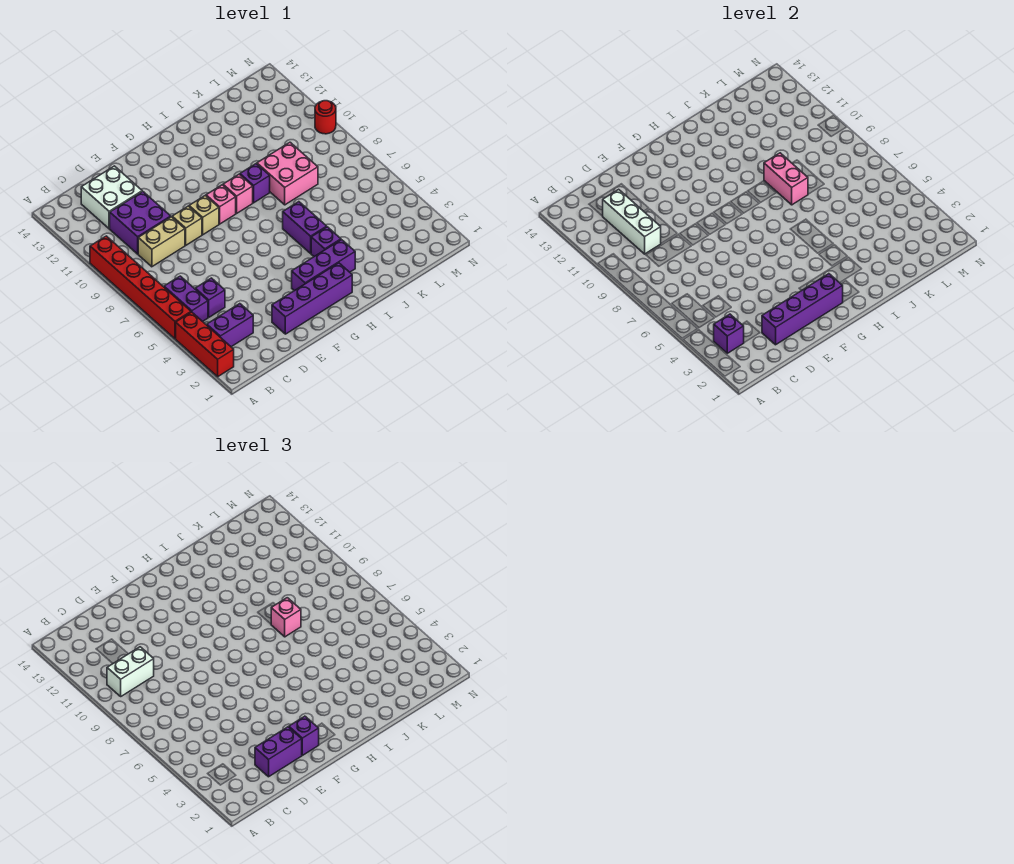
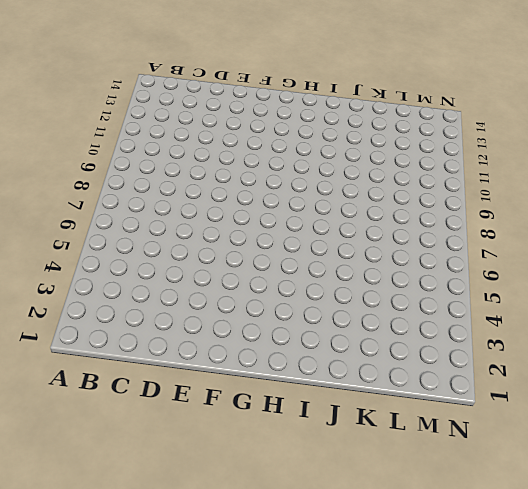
none -> red brick A2:A4 level 1
none -> red brick A5:A10 level 1
none -> purple brick B3:C3 level 1

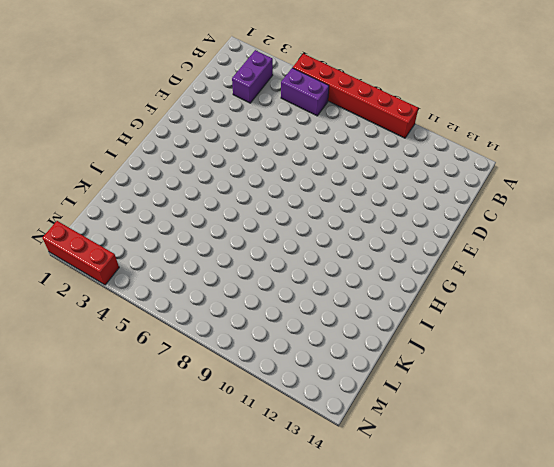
red brick N1:N3 level 1 -> red brick A2:A4 level 1
none -> purple brick C5 level 1
none -> tan brick C9:D9 level 1
none -> purple brick C10:D11 level 1

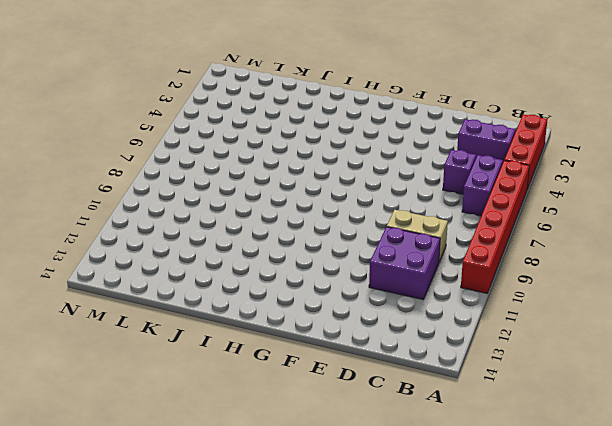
none -> white brick C12:D13 level 1
none -> purple brick E2:H2 level 1
none -> tan brick E9 level 1

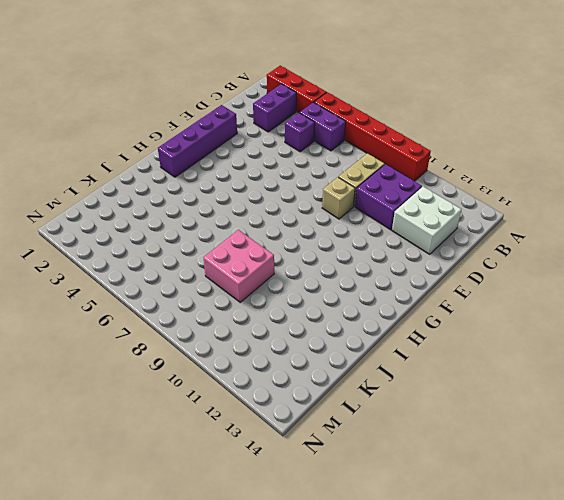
none -> tan brick F9 level 1
none -> purple brick G3:I3 level 1
none -> pink brick G9 level 1

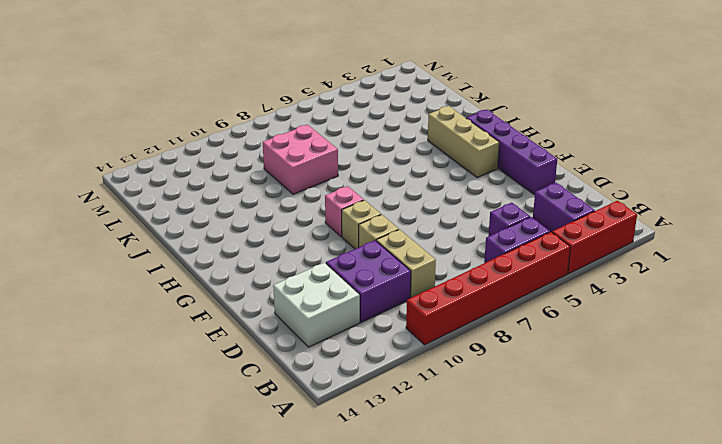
tan brick G3:I3 level 1 -> purple brick G3:I3 level 1
none -> pink brick H9 level 1
none -> purple brick I4 level 1
none -> purple brick I5:I6 level 1

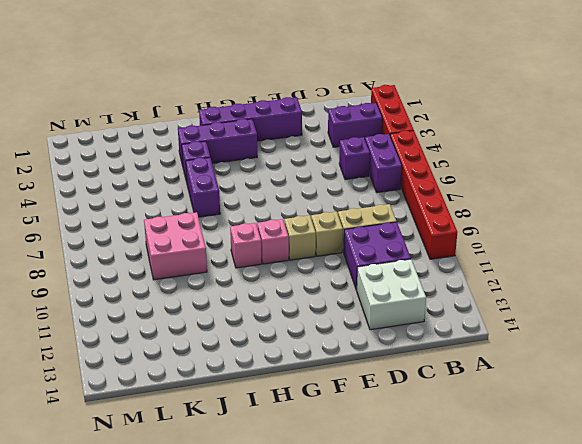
none -> purple brick I9 level 1
none -> red round brick N10 level 1
none -> purple brick B3 level 2

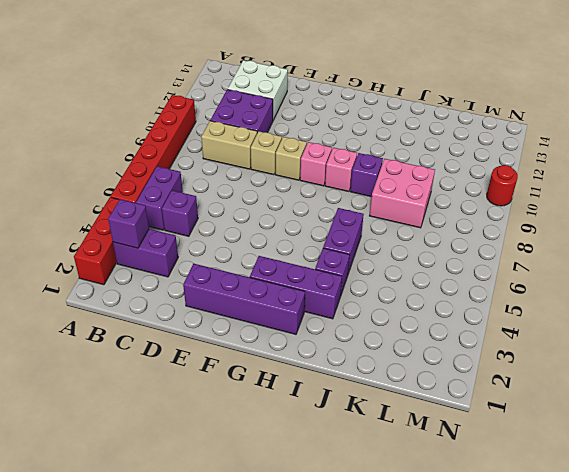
none -> white brick C10:C12 level 2
none -> purple brick D2:G2 level 2
none -> pink brick J8:J9 level 2

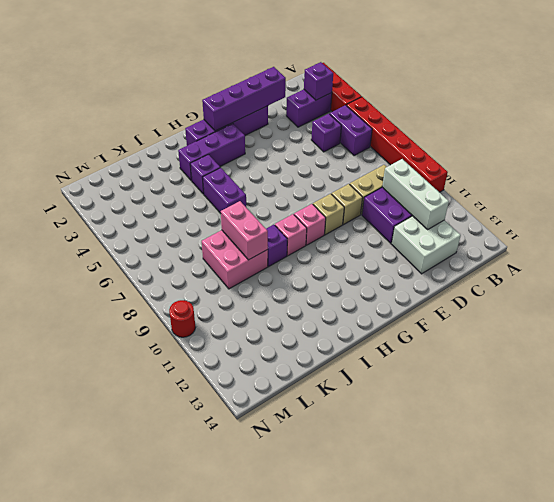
none -> white brick B10:C10 level 3
none -> purple brick D2:E2 level 3
none -> purple brick F2 level 3

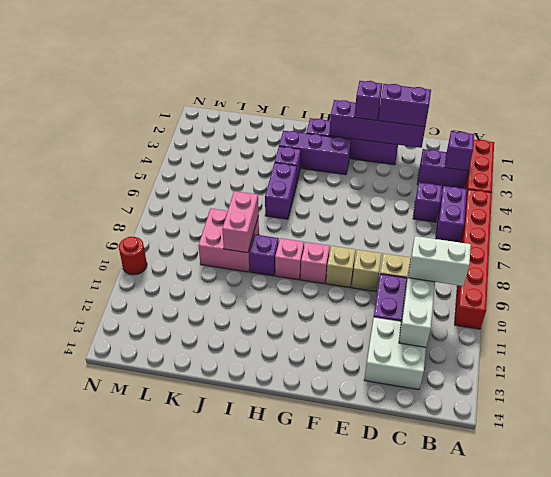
none -> pink brick J8 level 3

